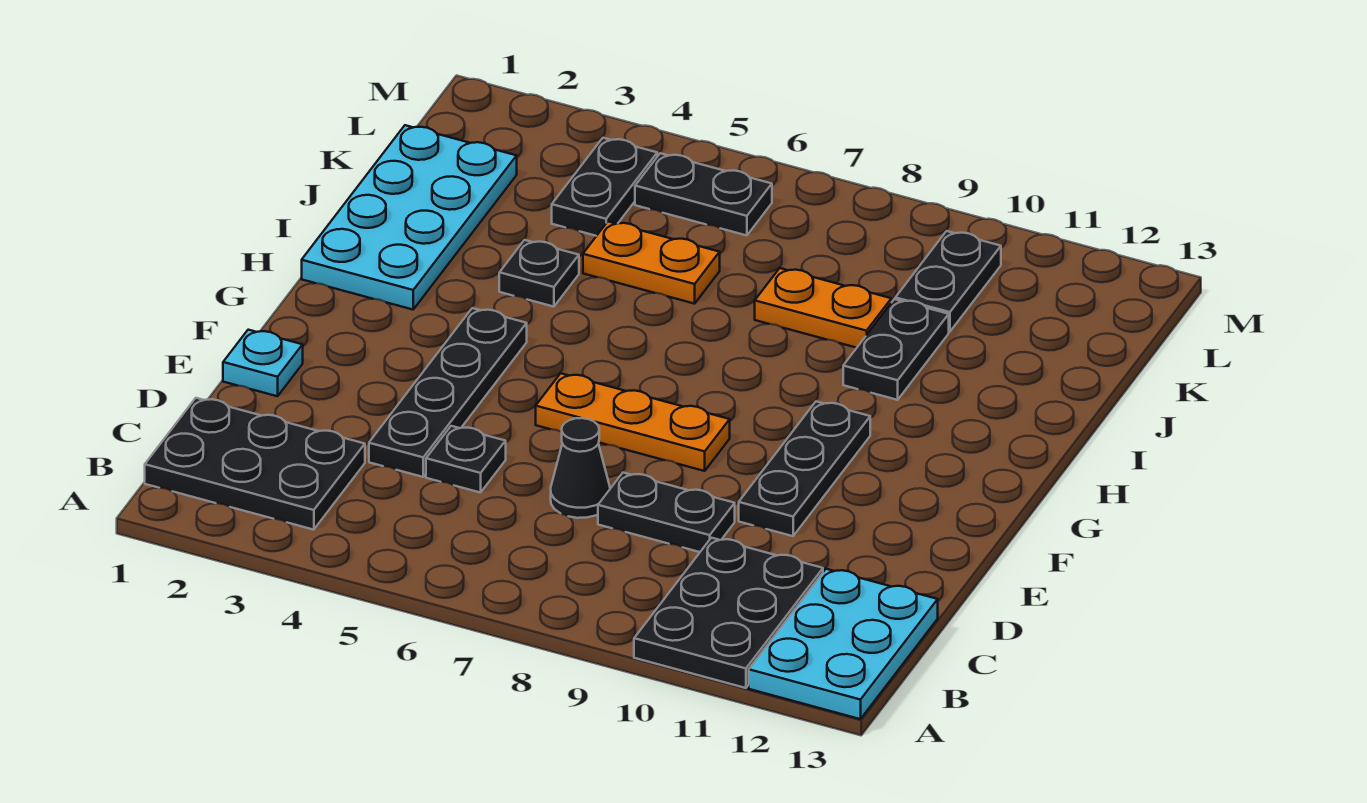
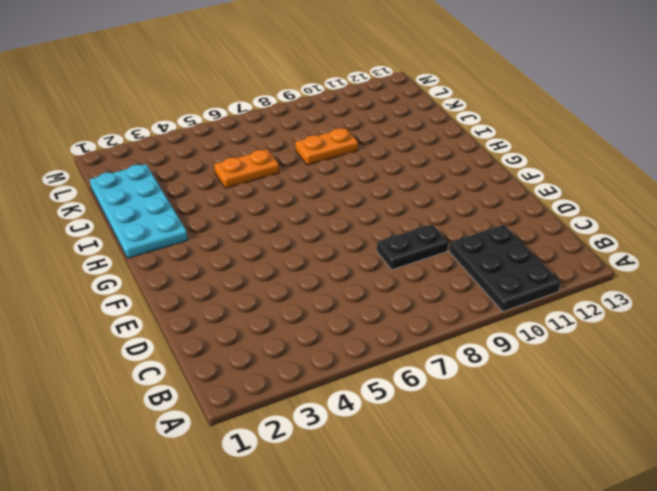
none -> cyan plate A12:C13 level 1
none -> black plate B1:C3 level 1
none -> black plate D4:G4 level 1

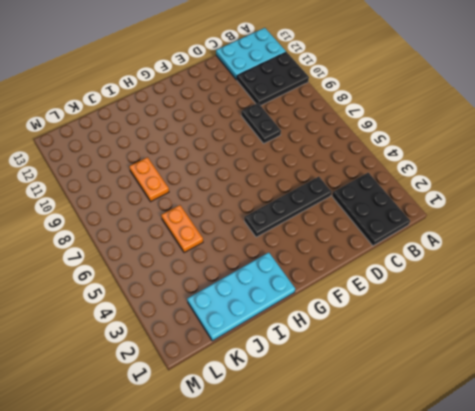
none -> black plate D5 level 1
none -> black cone D7 level 1
none -> cyan plate E1 level 1

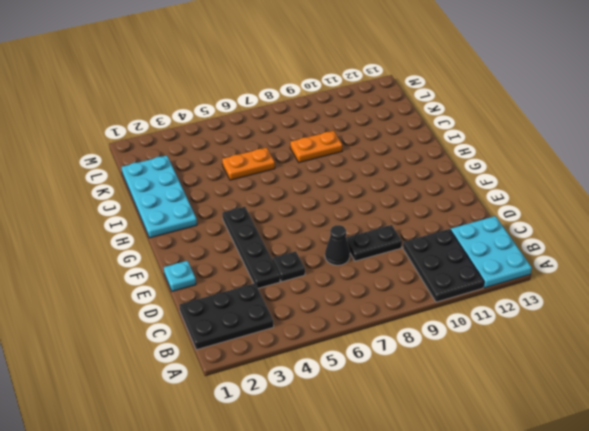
none -> black plate E10:G10 level 1
none -> orange plate F6:F8 level 1
none -> black plate I4 level 1

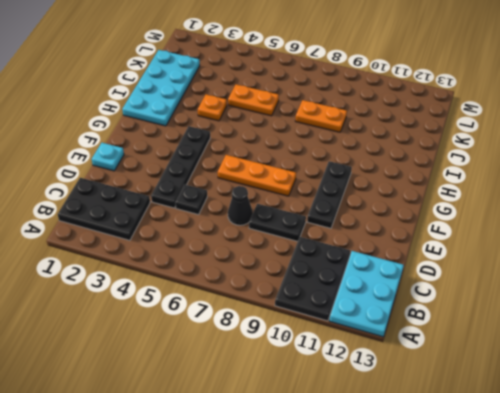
orange plate I4 level 1 -> black plate I4 level 1
none -> black plate I10:J10 level 1
none -> black plate K4:L4 level 1
none -> black plate K10:L10 level 1

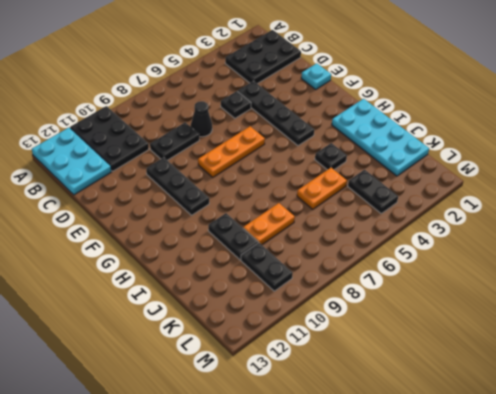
none -> black plate L5:L6 level 1

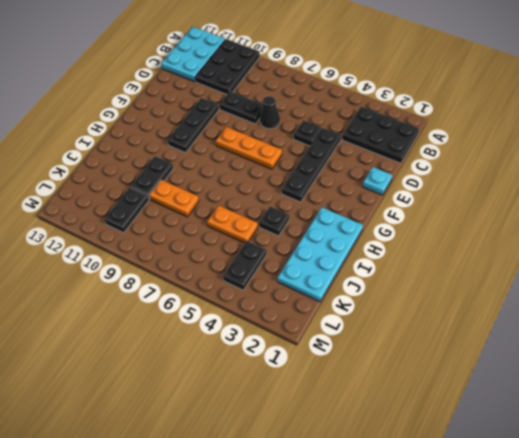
none -> black plate L5:L6 level 1

